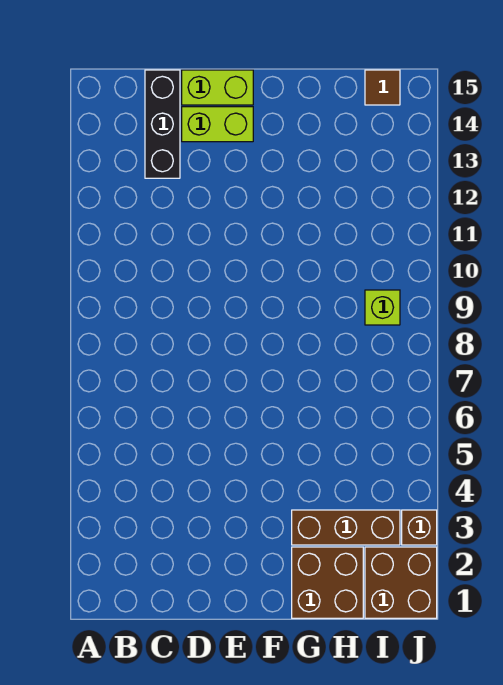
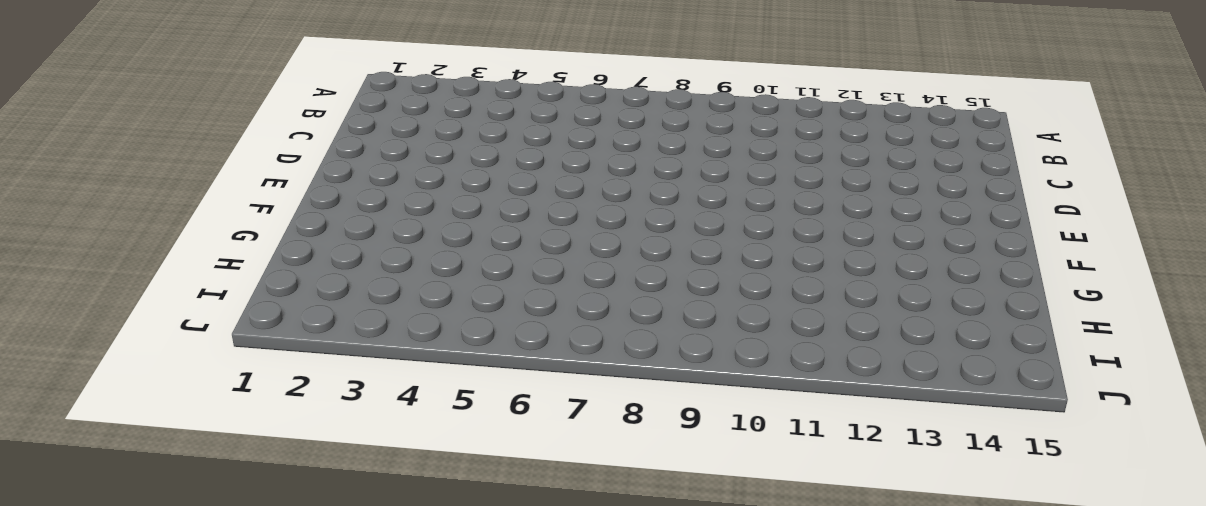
none -> black brick C13:C15 level 1
none -> lime brick D14:E14 level 1

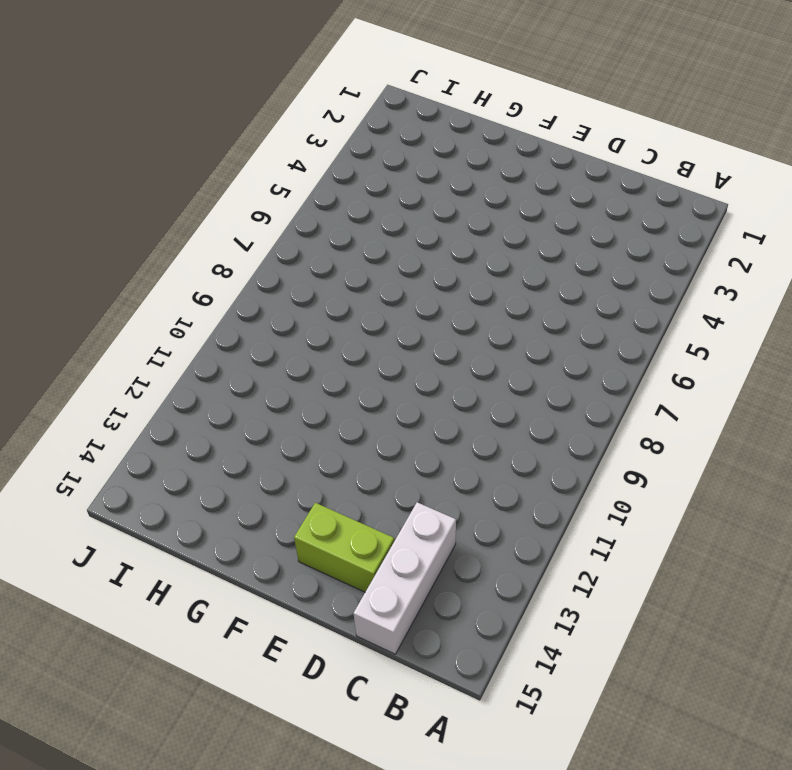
white brick C13:C15 level 1 -> black brick C13:C15 level 1
none -> lime brick D15:E15 level 1
none -> brown brick G1:H2 level 1

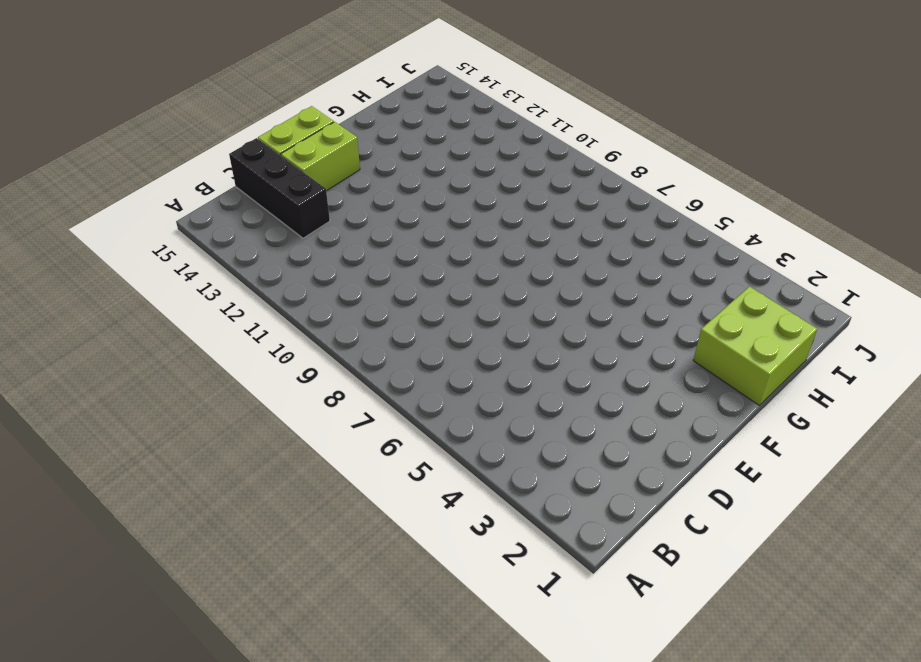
lime brick G1:H2 level 1 -> brown brick G1:H2 level 1
none -> brown brick G3:I3 level 1
none -> brown brick I1:J2 level 1

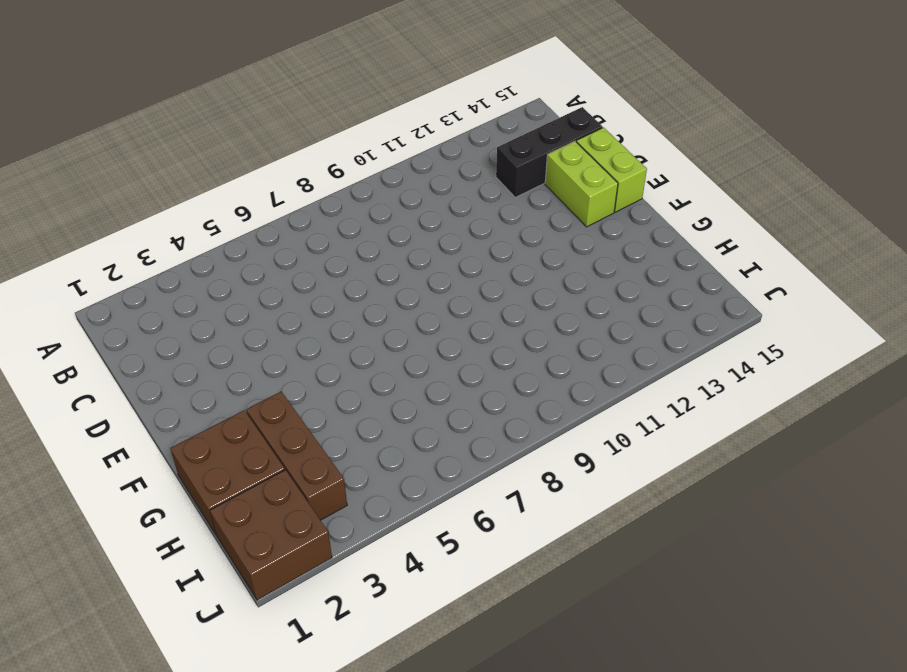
none -> lime brick I9 level 1
none -> brown tile I15 level 1

